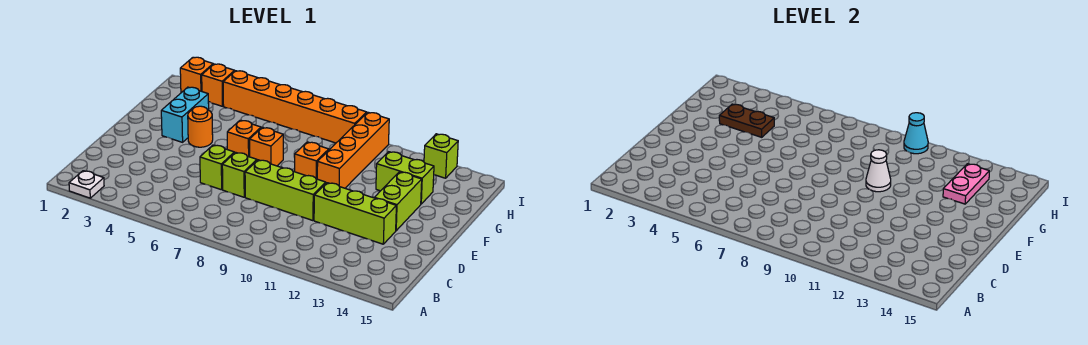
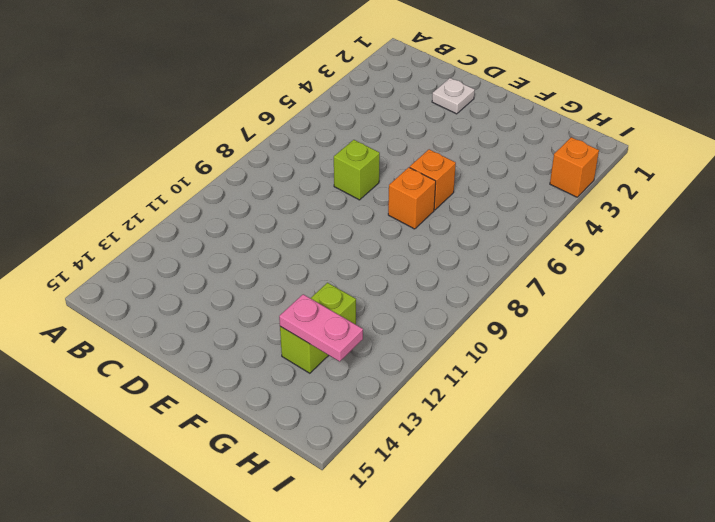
white plate D2 level 1 -> white plate A2 level 1
none -> lime brick D6 level 1
none -> lime brick D8:D10 level 1
none -> lime brick D11:D13 level 1

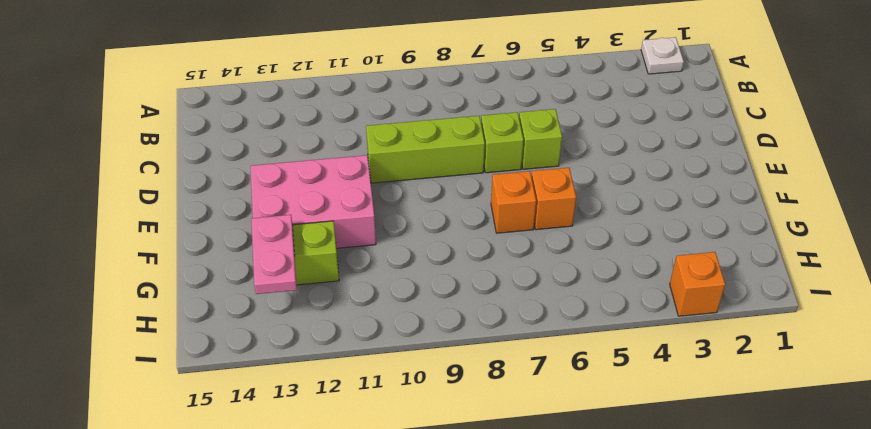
pink brick E11:F13 level 1 -> lime brick E13:F13 level 1
none -> lime brick D11:D13 level 1
none -> cyan brick F3:G3 level 1
none -> orange round brick F4 level 1

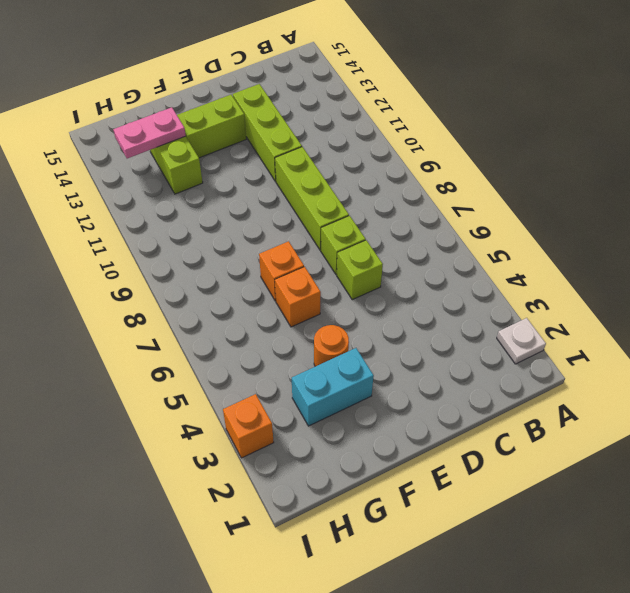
none -> orange brick F9 level 1
none -> orange brick F10:I10 level 1
none -> orange brick I2 level 1

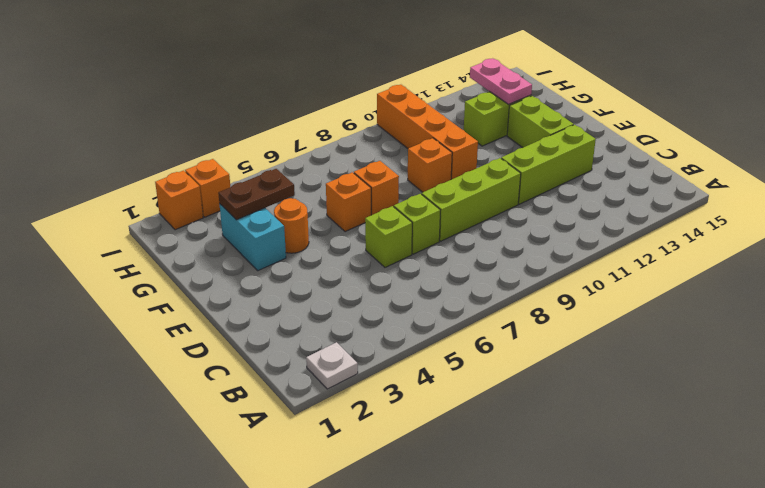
none -> orange brick I4:I9 level 1
none -> lime brick I13 level 1
none -> white cone F10 level 2

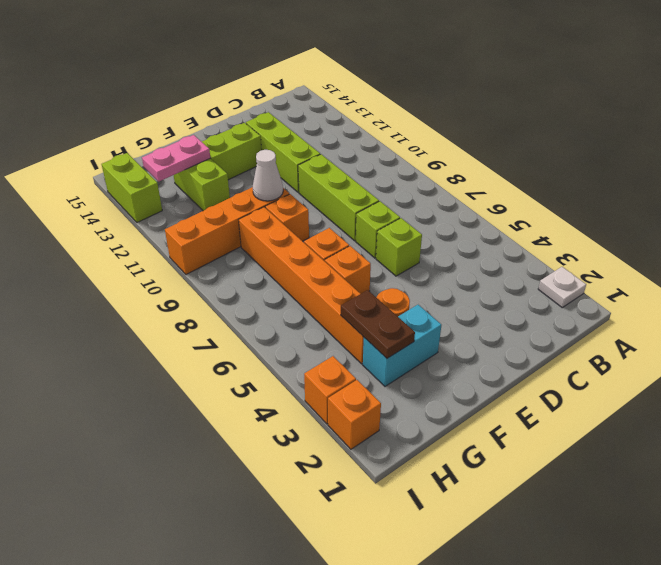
orange brick G4:G9 level 1 -> orange brick I4:I9 level 1
lime brick I13:I14 level 1 -> lime brick I13 level 1
none -> cyan cone I10 level 2

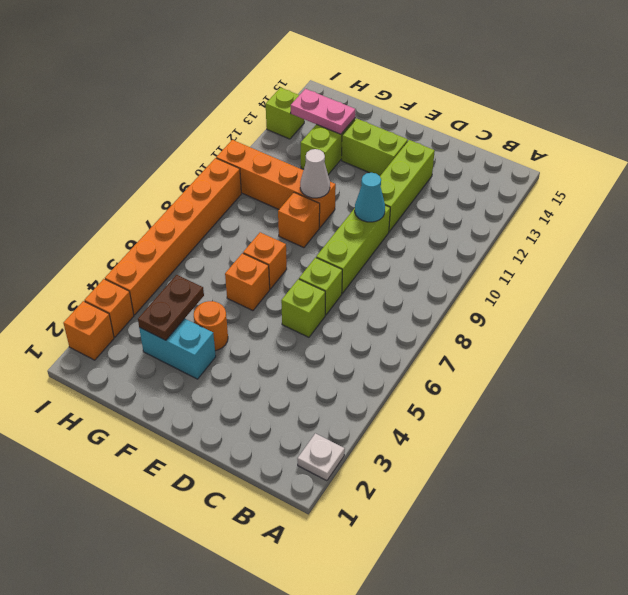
cyan cone D10 level 2 -> cyan cone I10 level 2

